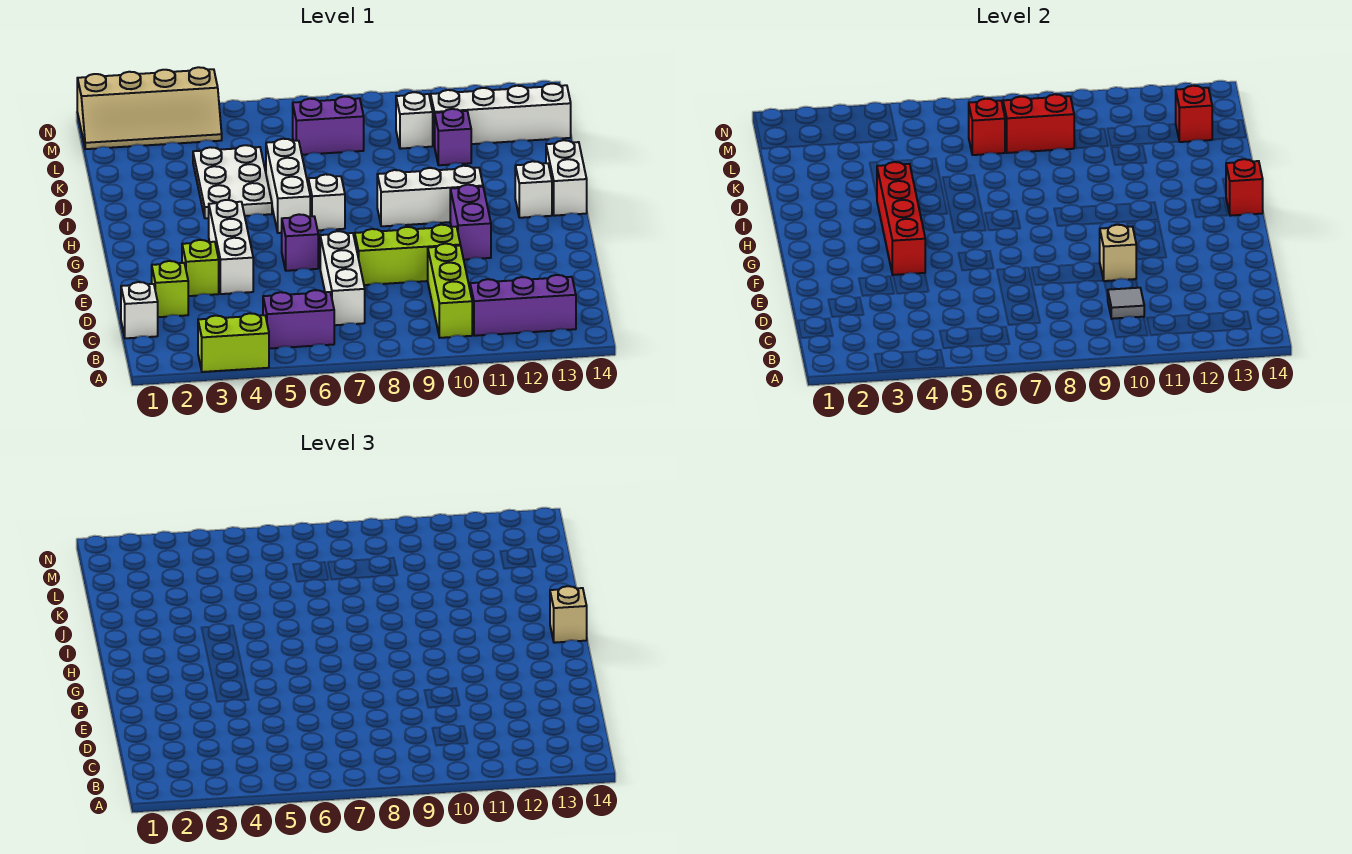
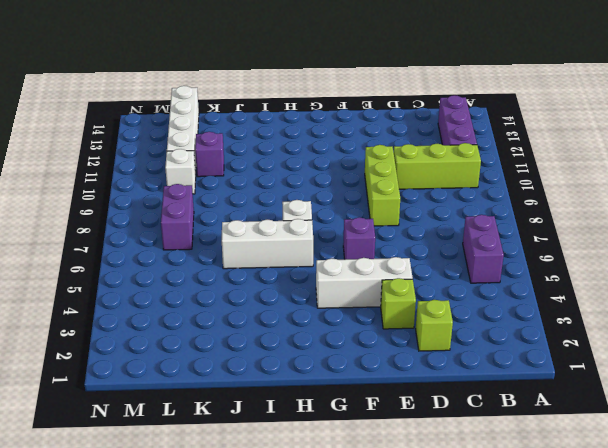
none -> lime brick A3:A4 level 1
none -> white brick C1 level 1
none -> white brick C7:E7 level 1
none -> purple brick F11:G11 level 1

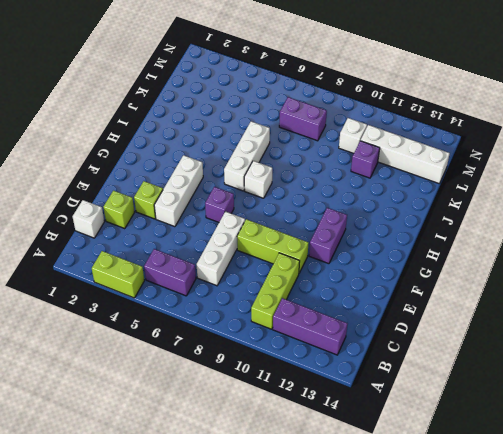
none -> white brick H9:H11 level 1
none -> white brick H13 level 1
none -> white brick H14:I14 level 1
none -> white plate I4:K5 level 1

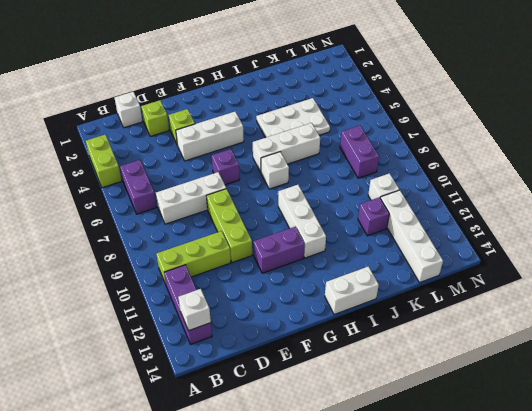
white brick B13 level 2 -> white brick H13 level 1
none -> tan slope M1:N4 level 1 top N
none -> grey tile C10 level 2
none -> tan brick E10 level 2
none -> red brick F4:I4 level 2

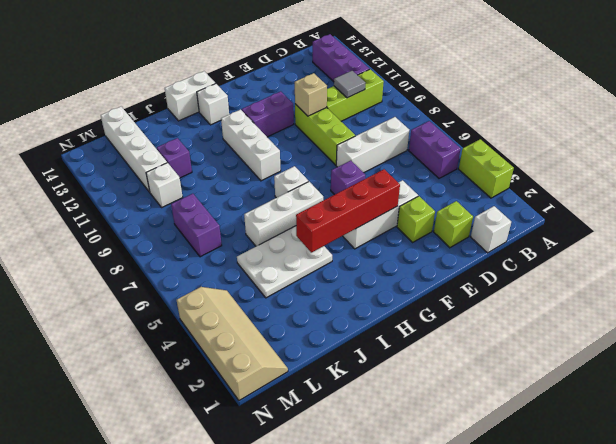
none -> red brick H14 level 2
none -> red brick L7 level 2
none -> red brick L8:L9 level 2
none -> red brick L13 level 2

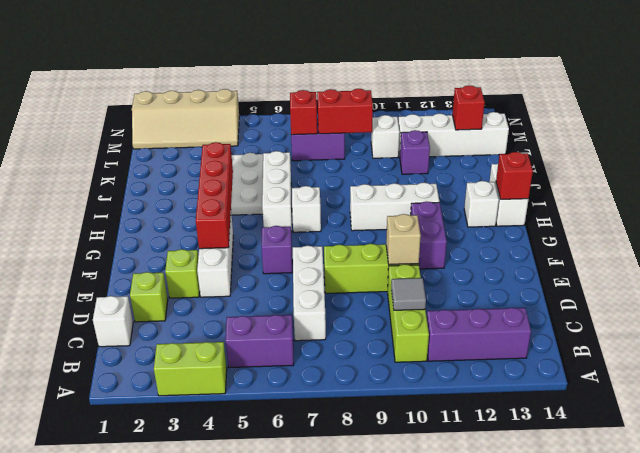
none -> tan brick H14 level 3

